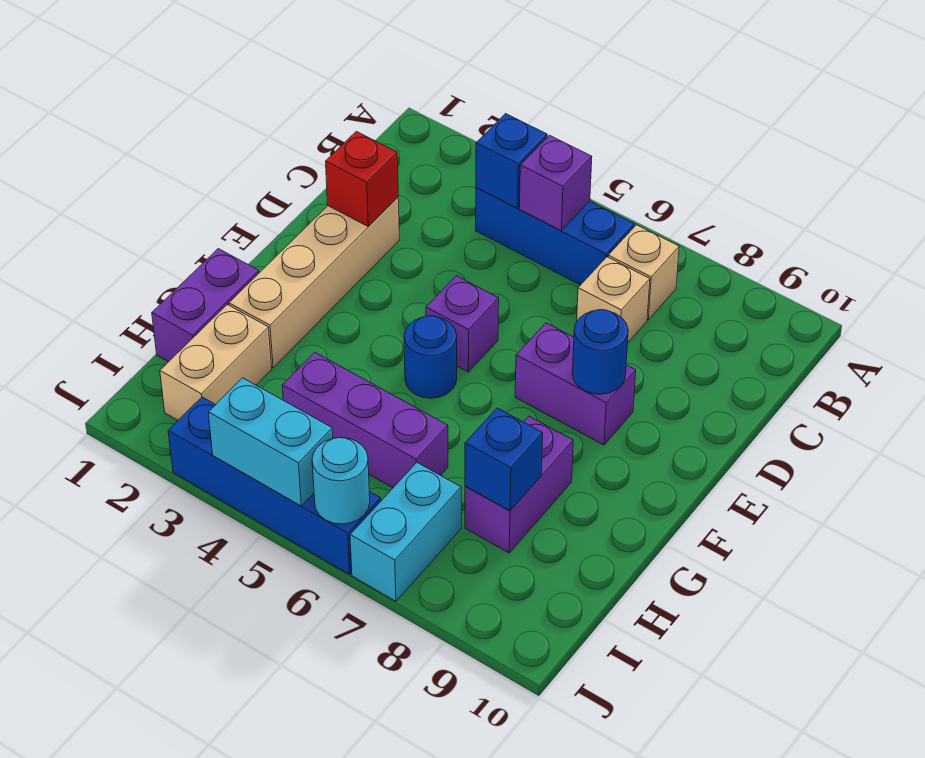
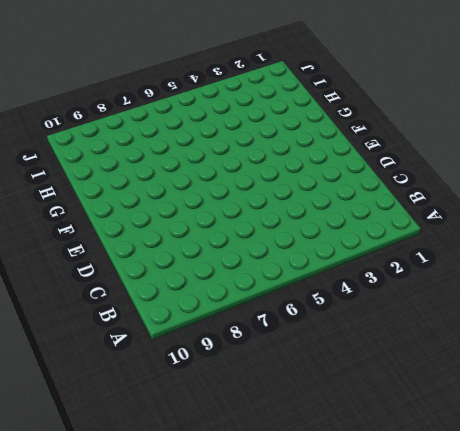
none -> blue brick B4:B6 level 1
none -> tan brick B7 level 1
none -> tan brick C7 level 1

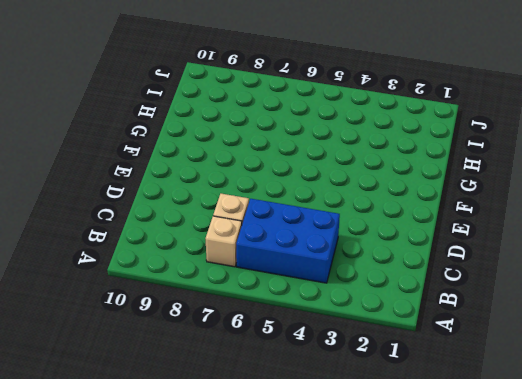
blue brick B4:C6 level 1 -> blue brick B4:B6 level 1
none -> tan brick D2:G2 level 1
none -> purple brick E5 level 1
none -> purple brick E7:E8 level 1

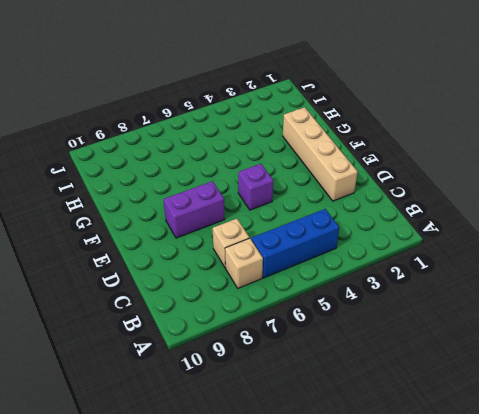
none -> blue round brick F5 level 1
none -> purple brick G1:H1 level 1
none -> purple brick G8:H8 level 1

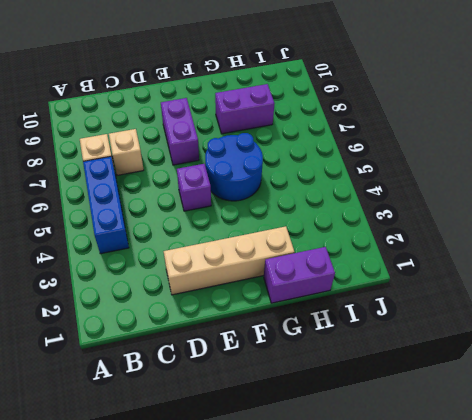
blue round brick F5:G6 level 1 -> blue round brick F5 level 1
none -> tan brick H2:I2 level 1
none -> purple brick H4:H6 level 1
none -> cyan brick I7:J7 level 1

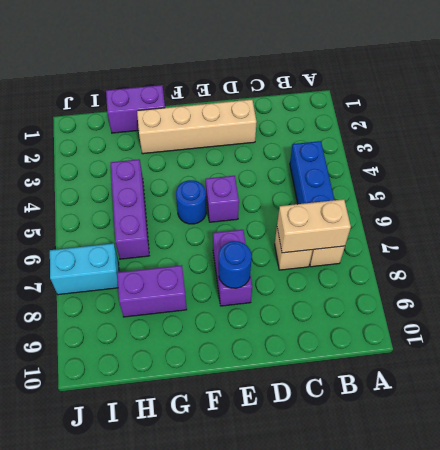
tan brick B7:C7 level 2 -> tan brick H2:I2 level 1
none -> blue brick J3:J6 level 1
none -> blue brick B4 level 2
none -> purple brick B5 level 2

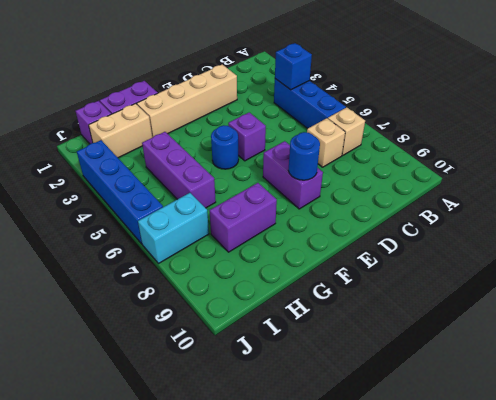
purple brick I1 level 1 -> purple brick B5 level 2
none -> red brick D2 level 2
none -> blue brick H8 level 2
none -> cyan brick J4:J5 level 2

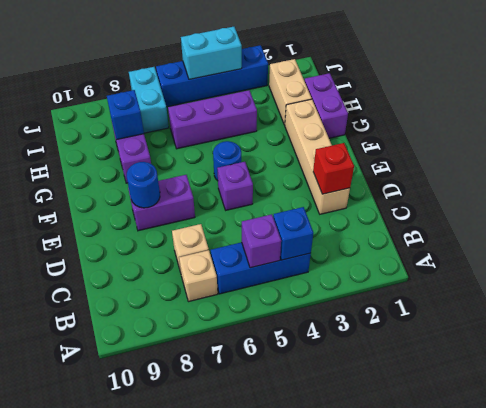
none -> cyan round brick J6 level 2

